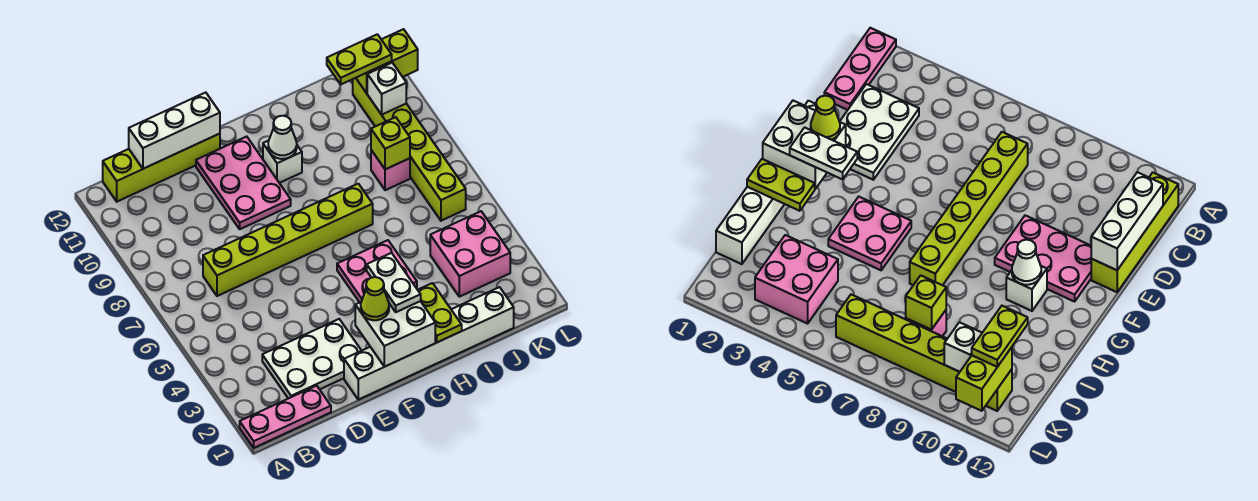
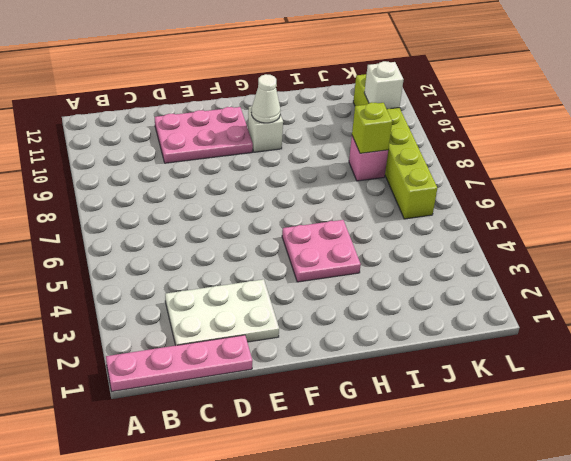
pink plate A1:D1 level 1 -> pink plate A1:C1 level 1
pink plate D10:F11 level 1 -> pink plate E9:F11 level 1
none -> lime brick B12:E12 level 1
none -> lime brick C7:H7 level 1
none -> white brick E1:J1 level 1

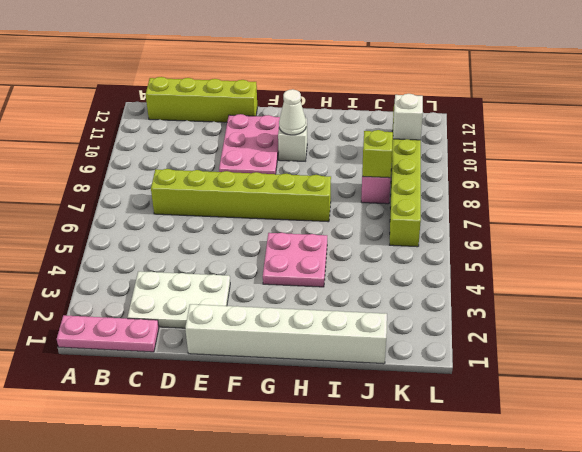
none -> pink brick J3:K4 level 1
none -> white brick C12:E12 level 2
none -> white brick F1:G2 level 2

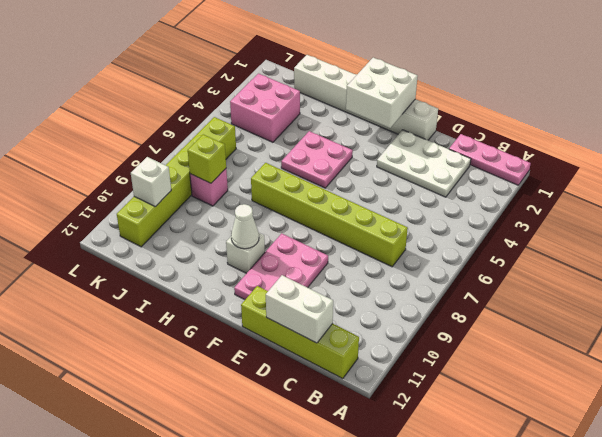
white brick C12:D12 level 2 -> white brick C12:E12 level 2
none -> lime plate H1:H2 level 2
none -> lime brick K11:L11 level 2
none -> lime cone F2 level 3

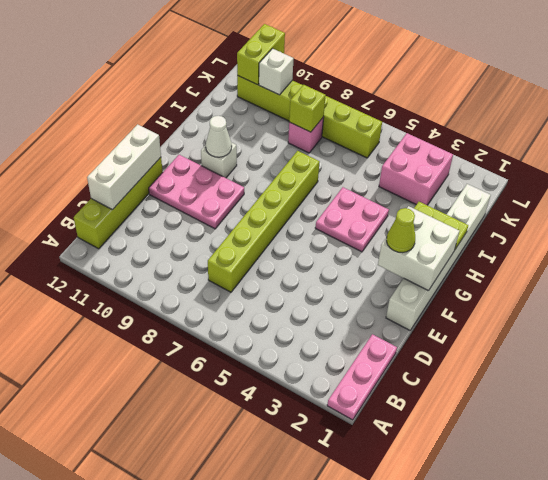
none -> white plate C2:E3 level 1
none -> white plate G2:G3 level 3
none -> lime plate J11:K11 level 3

